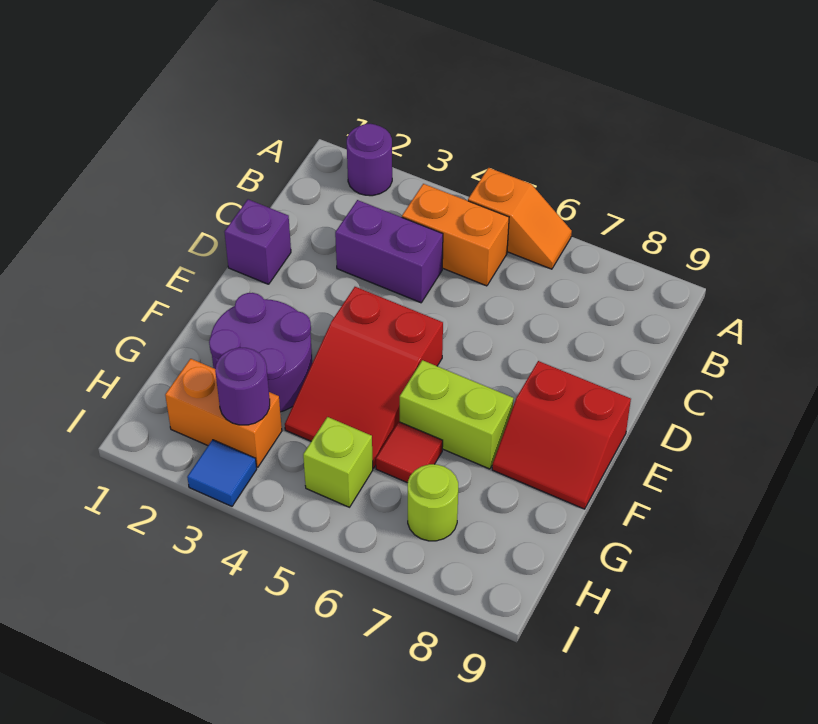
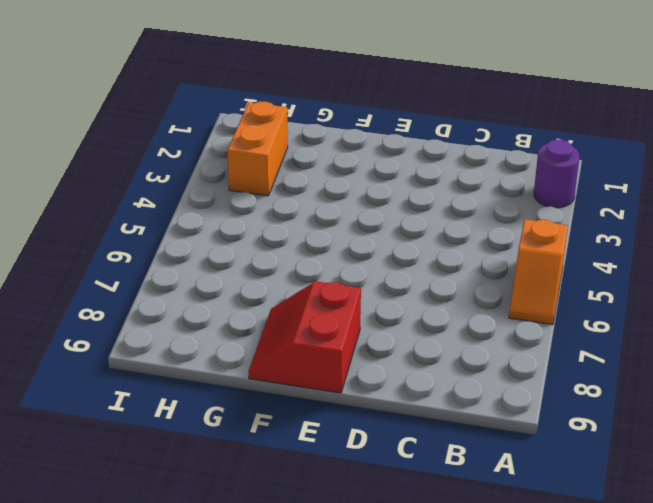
none -> orange brick B4:B5 level 1
none -> purple brick C3:C4 level 1
none -> purple brick D1 level 1

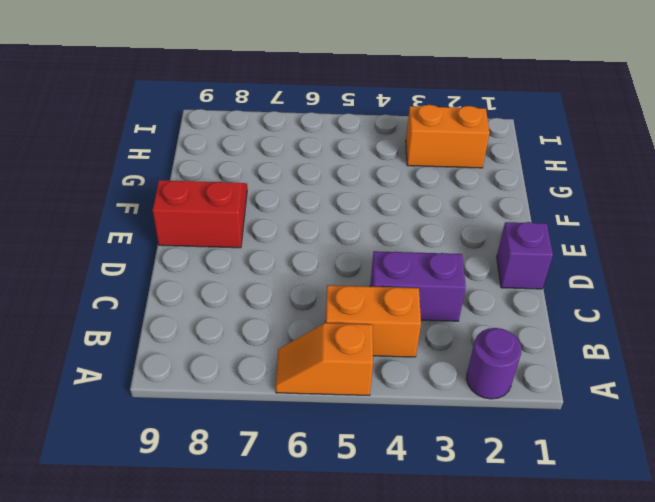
none -> red slope E4:G5 level 1 top E
none -> purple round brick F2:G3 level 1
none -> lime brick F6:F7 level 1

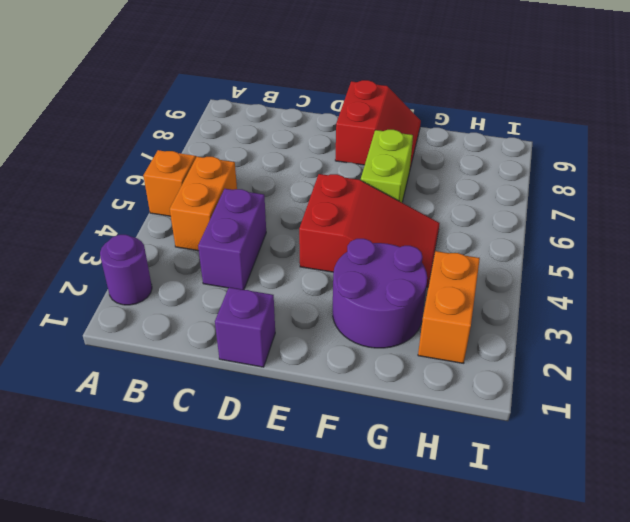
none -> red tile G6 level 1
none -> lime brick H5 level 1
none -> lime round brick H7 level 1

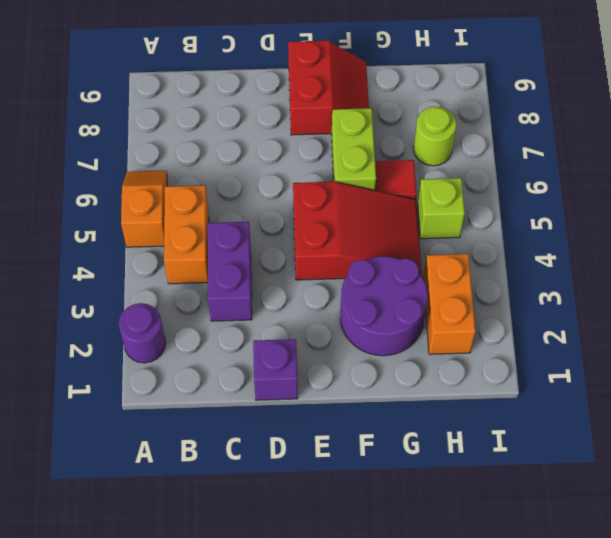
none -> blue tile I3 level 1
none -> purple round brick H3 level 2

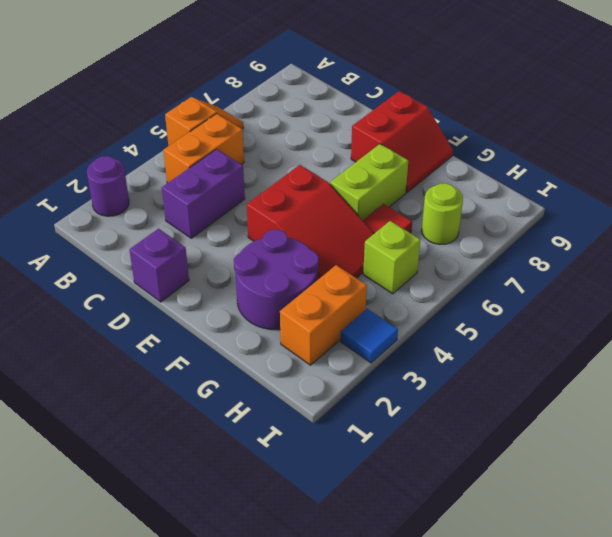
none -> purple round brick H3 level 2

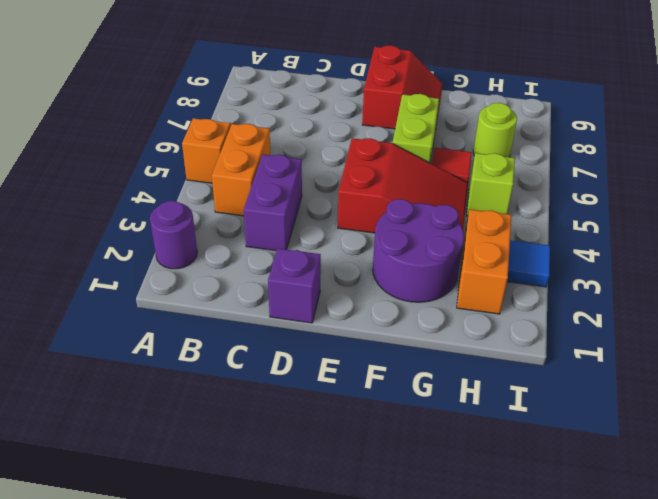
none -> purple round brick H3 level 2

